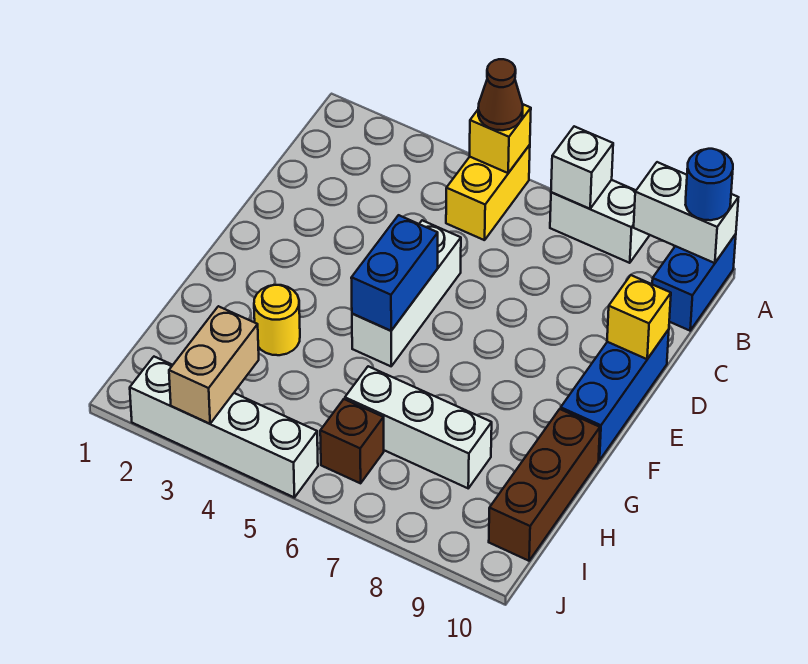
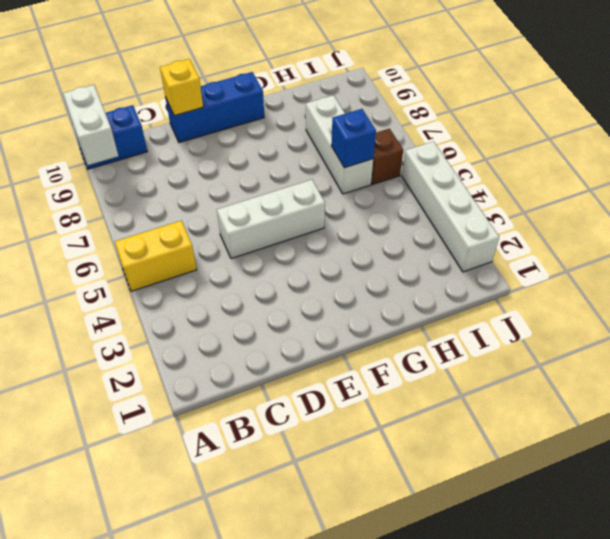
blue brick H6 level 2 -> none
none -> white brick A7:A8 level 1
none -> yellow round brick G3 level 1
none -> brown brick G10:I10 level 1

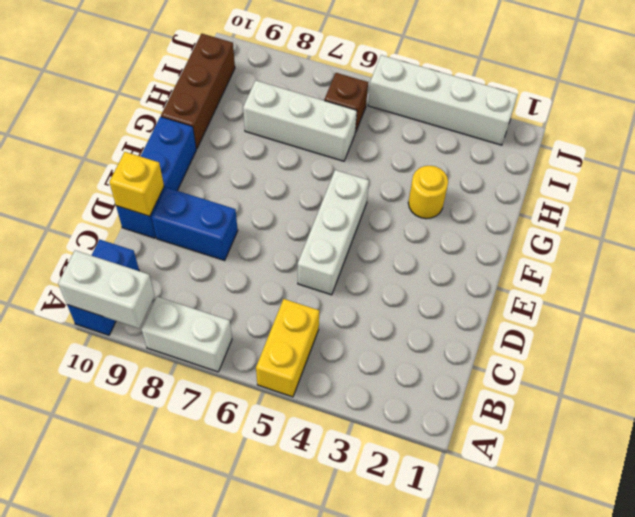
blue brick D8:D9 level 1 -> blue brick E5:F5 level 2
none -> yellow brick A5 level 2
none -> white brick A7 level 2
none -> tan brick I3:J3 level 2

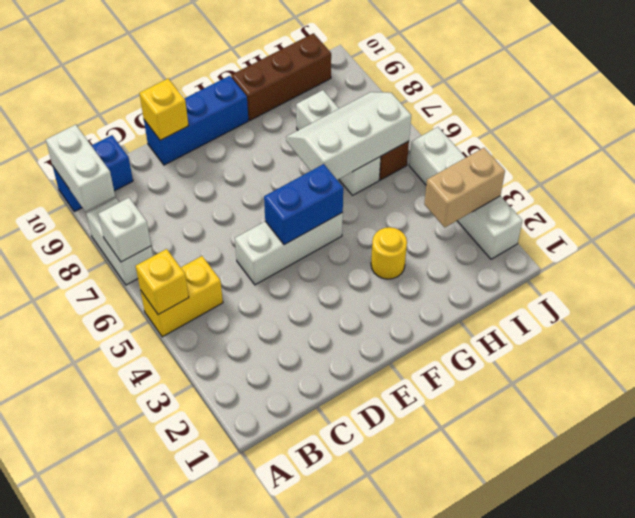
white slope G6:I7 level 2 top 6 -> none
none -> brown cone A5 level 3
none -> blue round brick A10 level 3

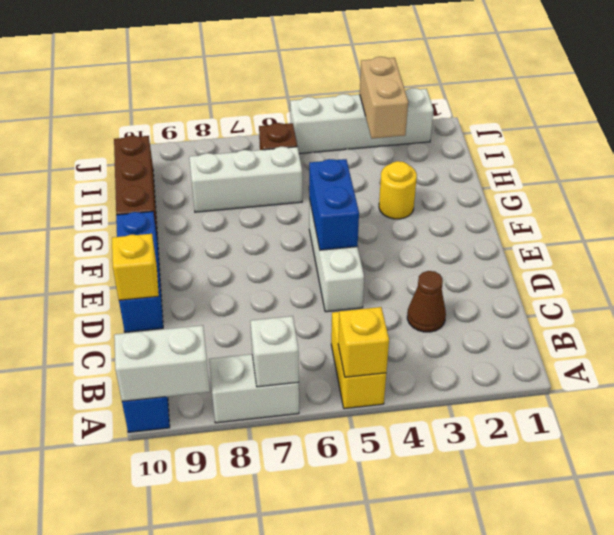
brown cone C3 level 1 -> brown cone A5 level 3
none -> blue round brick A10 level 3

